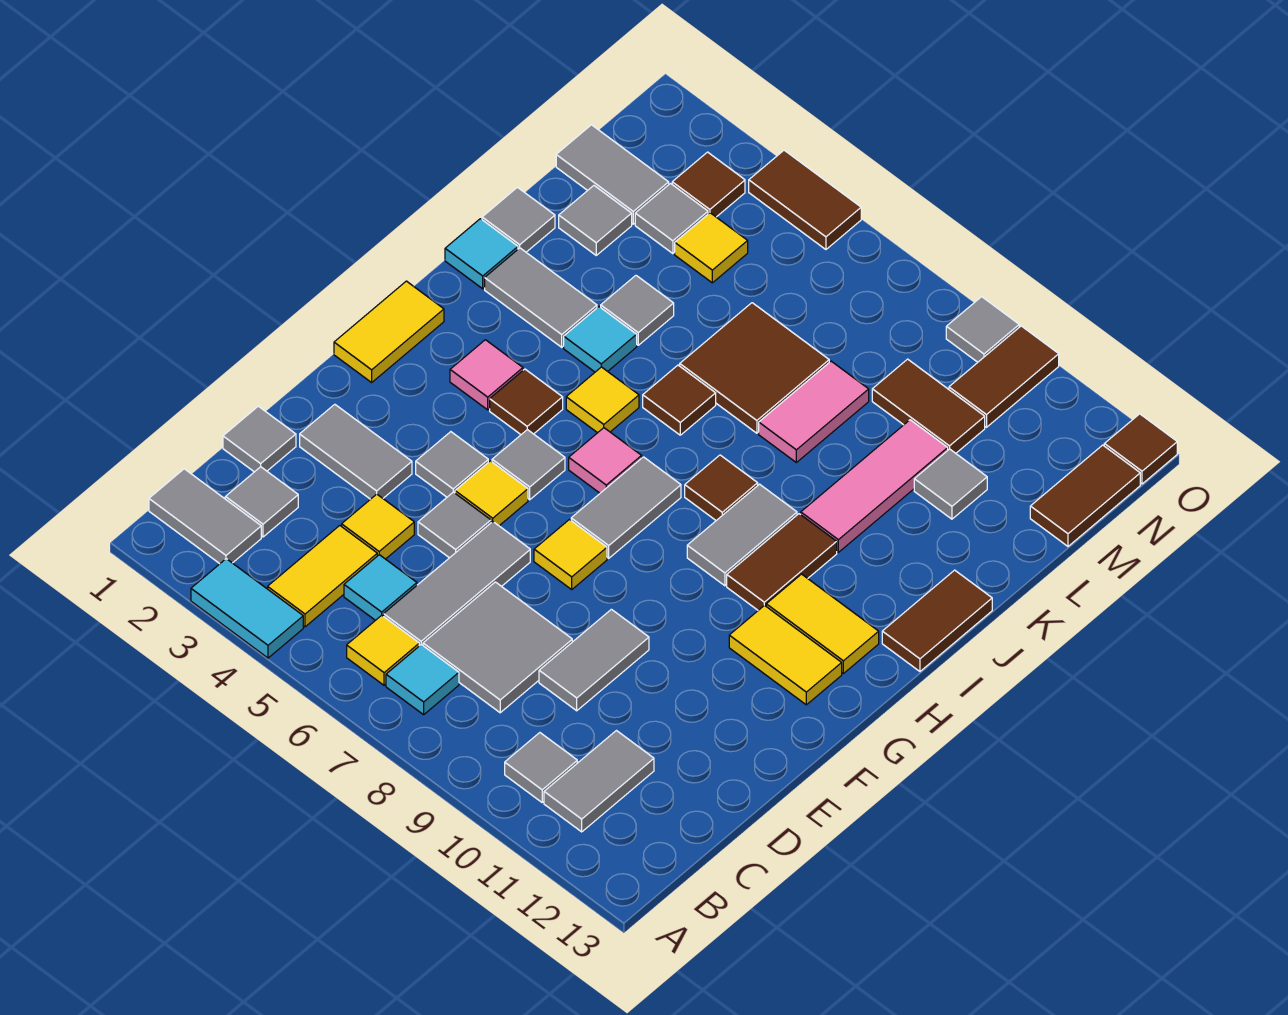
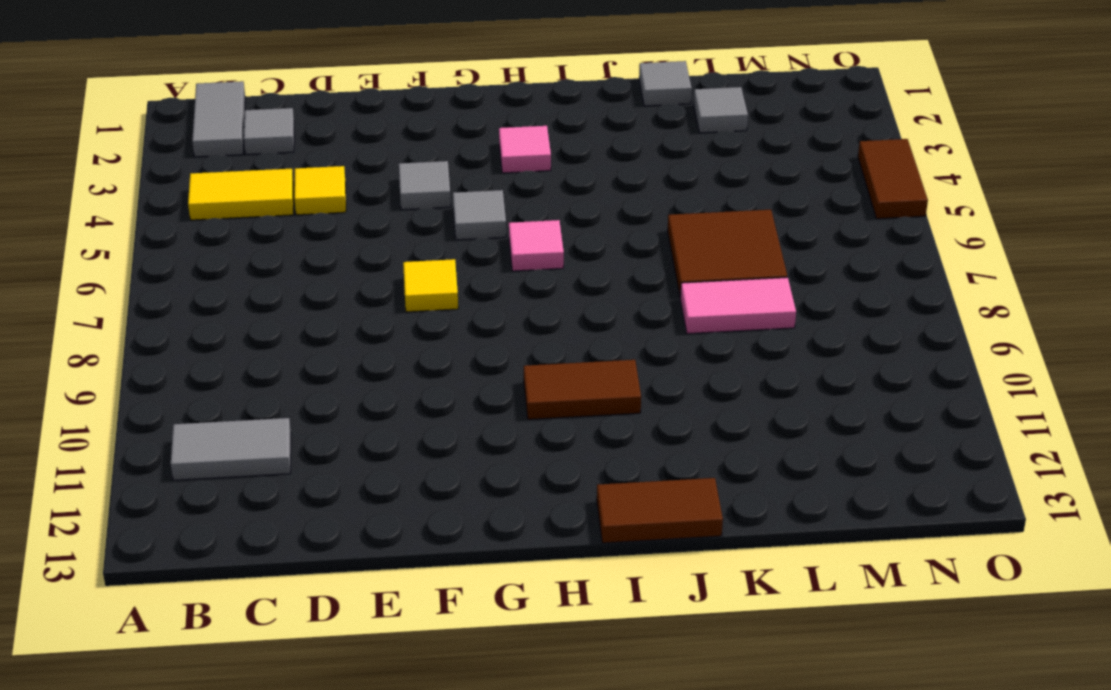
none -> cyan tile A3:A4 level 1
none -> yellow tile B6 level 1
none -> cyan tile B7 level 1
none -> grey tile B10 level 1

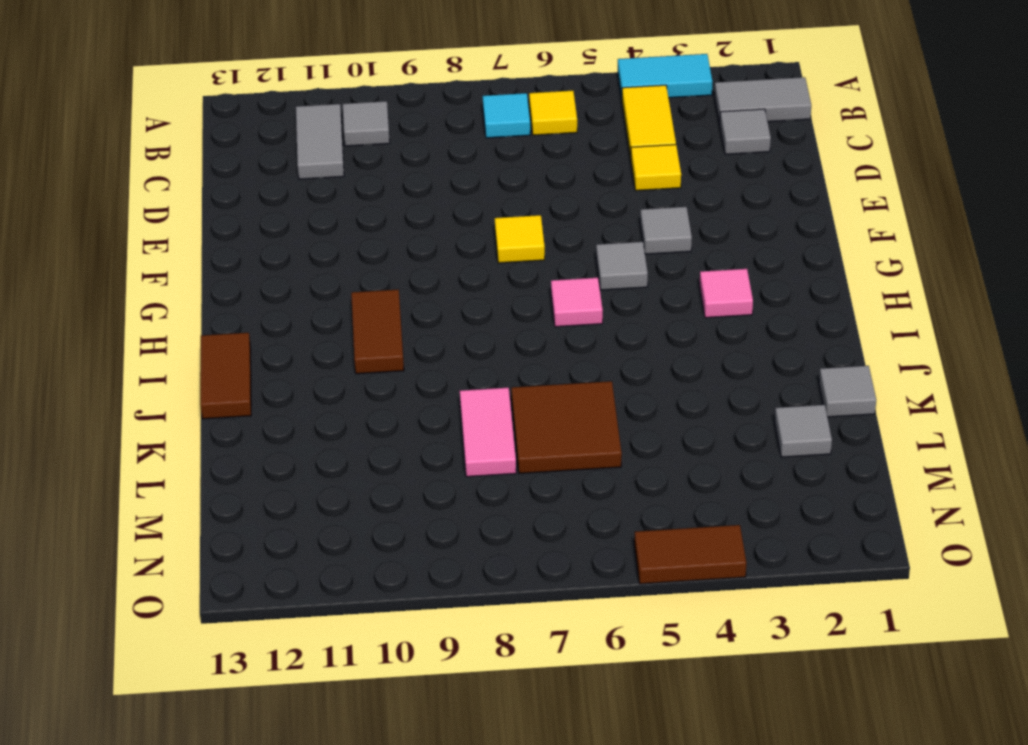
none -> cyan tile C5 level 1
none -> grey tile C6:E6 level 1
none -> grey tile C7:D8 level 1
none -> grey tile D1 level 1

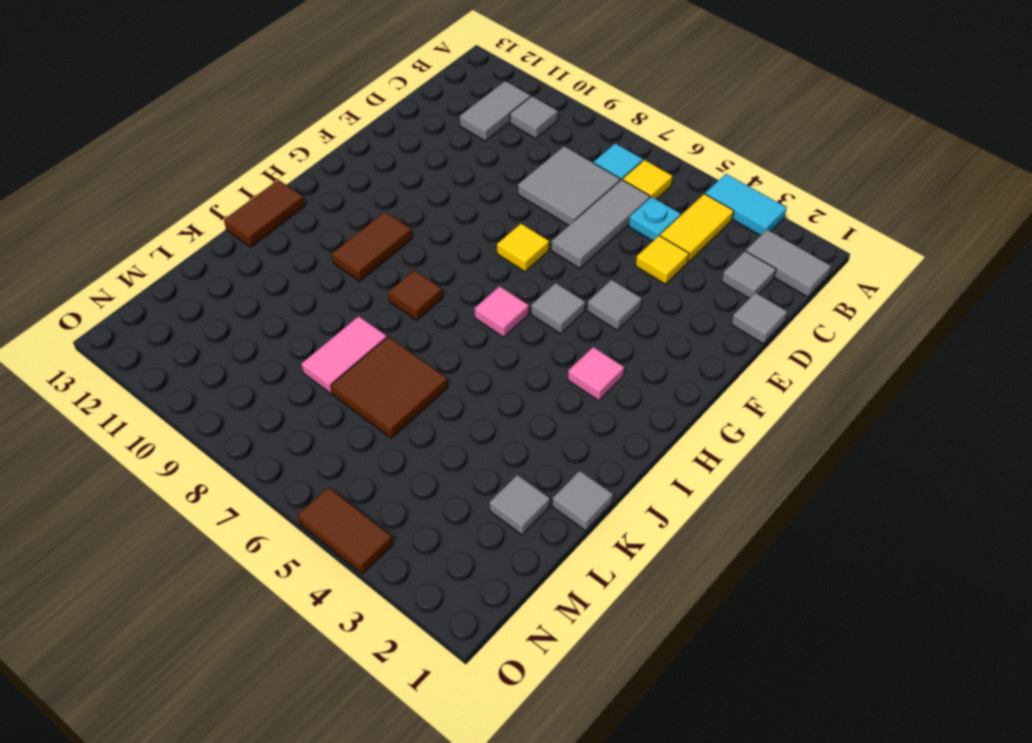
cyan plate C5 level 1 -> cyan tile C5 level 1
none -> grey tile D9:E9 level 1
none -> grey tile E2:E3 level 1
none -> grey tile E5 level 1
none -> yellow tile F5 level 1

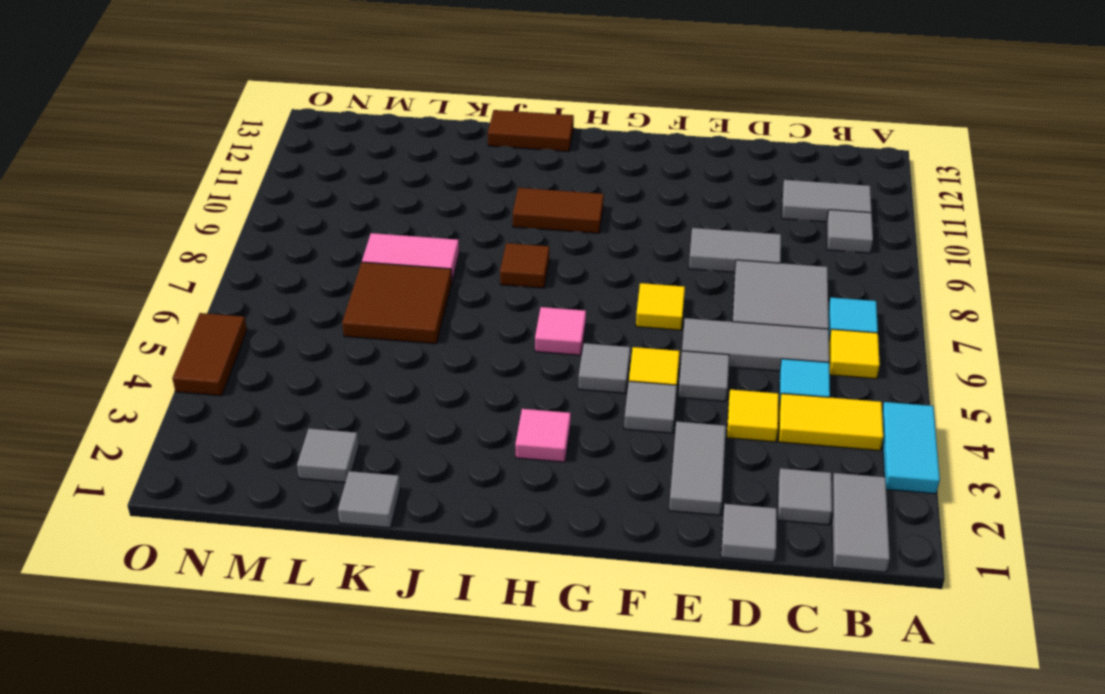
none -> yellow tile G1:H1 level 1
none -> grey tile G7:H7 level 1
none -> yellow tile G11:G12 level 1
none -> brown tile H4 level 1

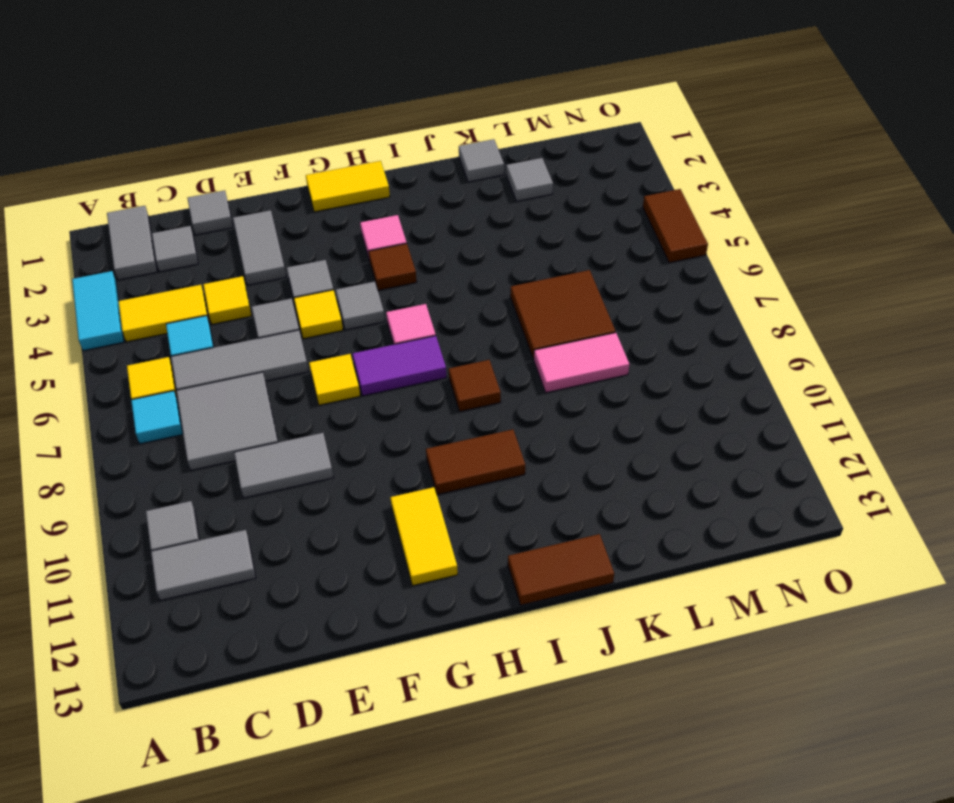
purple tile G7:H7 level 1 -> grey tile G7:H7 level 1
none -> grey tile H9:I9 level 1
none -> yellow tile H11:H12 level 1
none -> yellow tile I5 level 1
none -> cyan tile J1 level 1

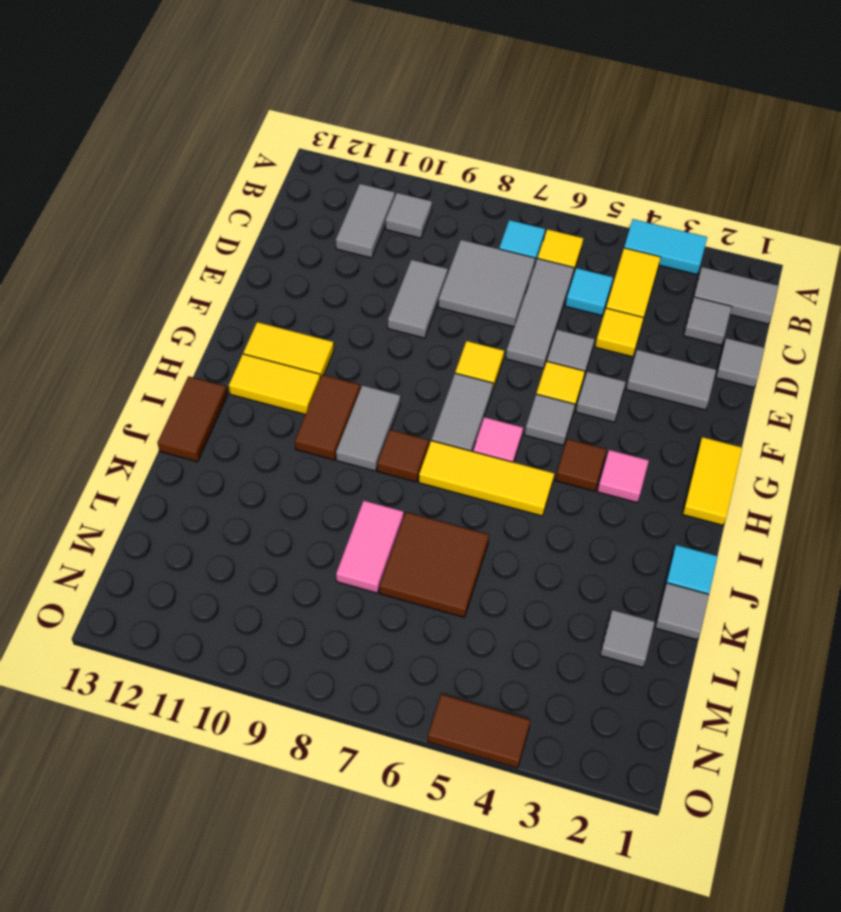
yellow tile I5:I7 level 1 -> yellow tile I5 level 1
none -> grey tile J2:J3 level 1
none -> cyan tile J4 level 1
none -> brown tile J6 level 1
none -> pink tile J10:L10 level 1

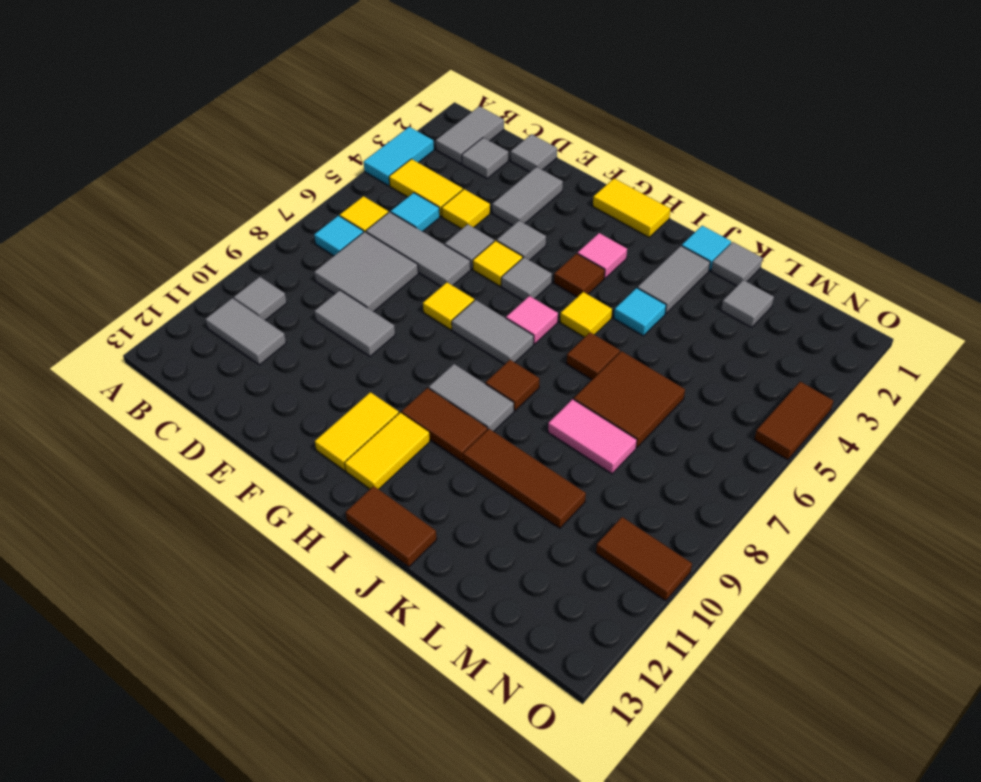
brown tile J10:L10 level 1 -> pink tile J10:L10 level 1
none -> grey tile K4 level 1
none -> grey tile L11 level 1
none -> grey tile M1:M2 level 1
none -> grey tile M3 level 1

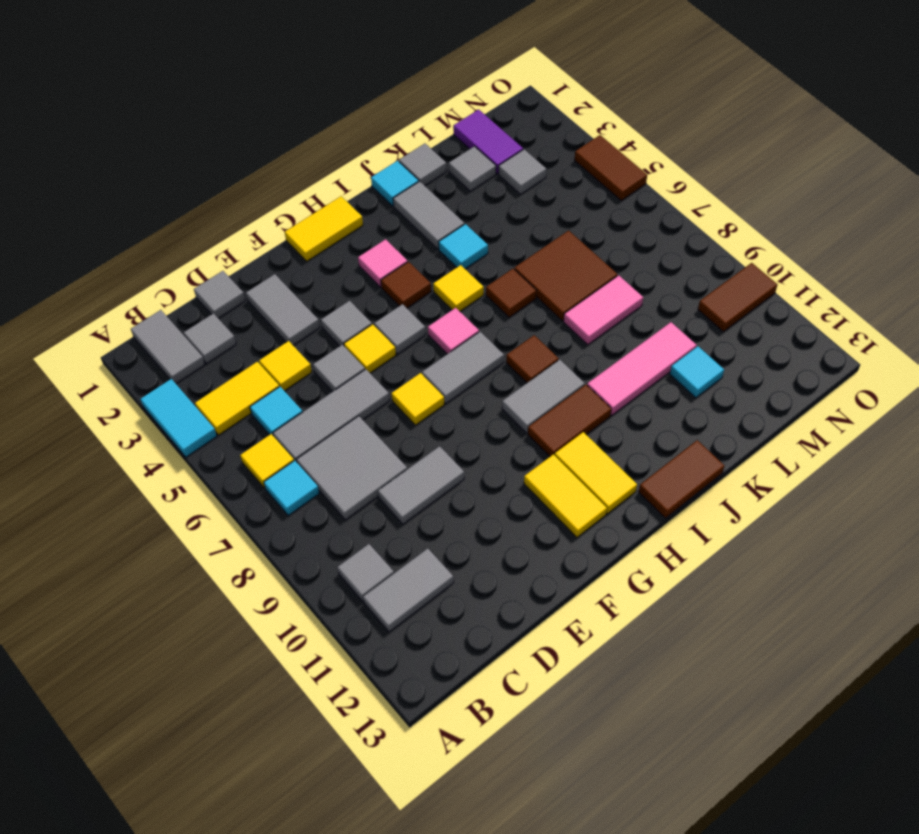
cyan tile L11 level 1 -> grey tile L11 level 1
purple tile M1:M2 level 1 -> grey tile M1:M2 level 1
none -> grey tile K4 level 1
none -> yellow tile M4 level 1
none -> brown tile M9:M10 level 1
none -> brown tile M13:N13 level 1

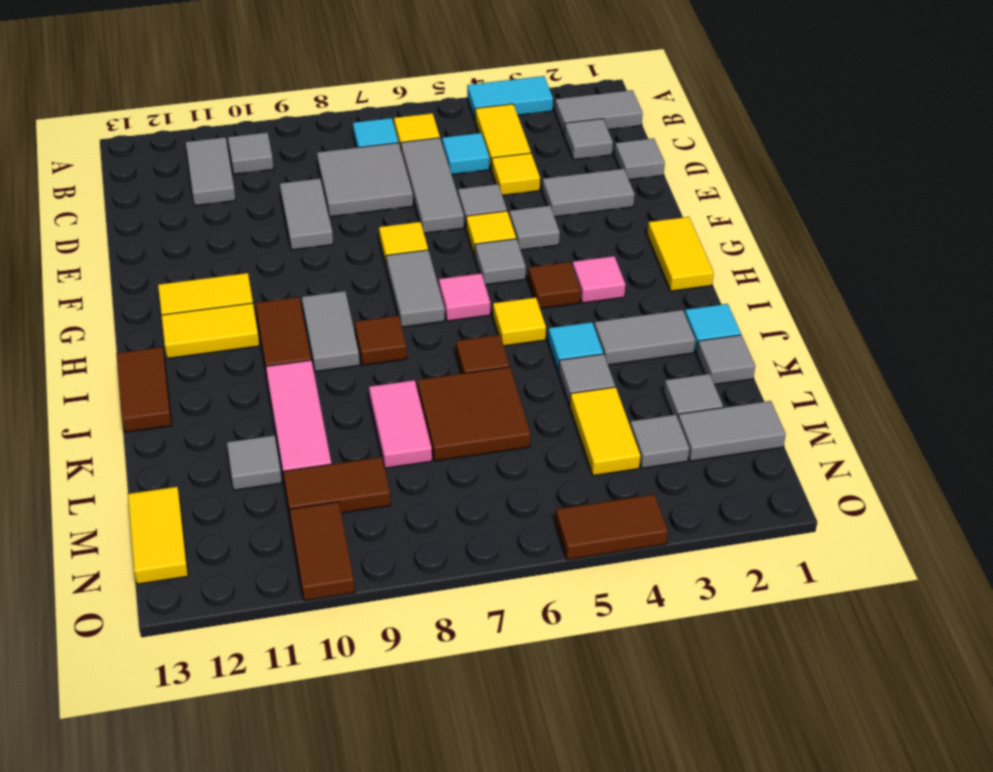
yellow tile L4:M4 level 1 -> yellow tile M4 level 1
yellow tile M13:N13 level 1 -> brown tile M13:N13 level 1
none -> brown tile N3 level 1
none -> grey tile O9 level 1
none -> brown tile O13 level 1

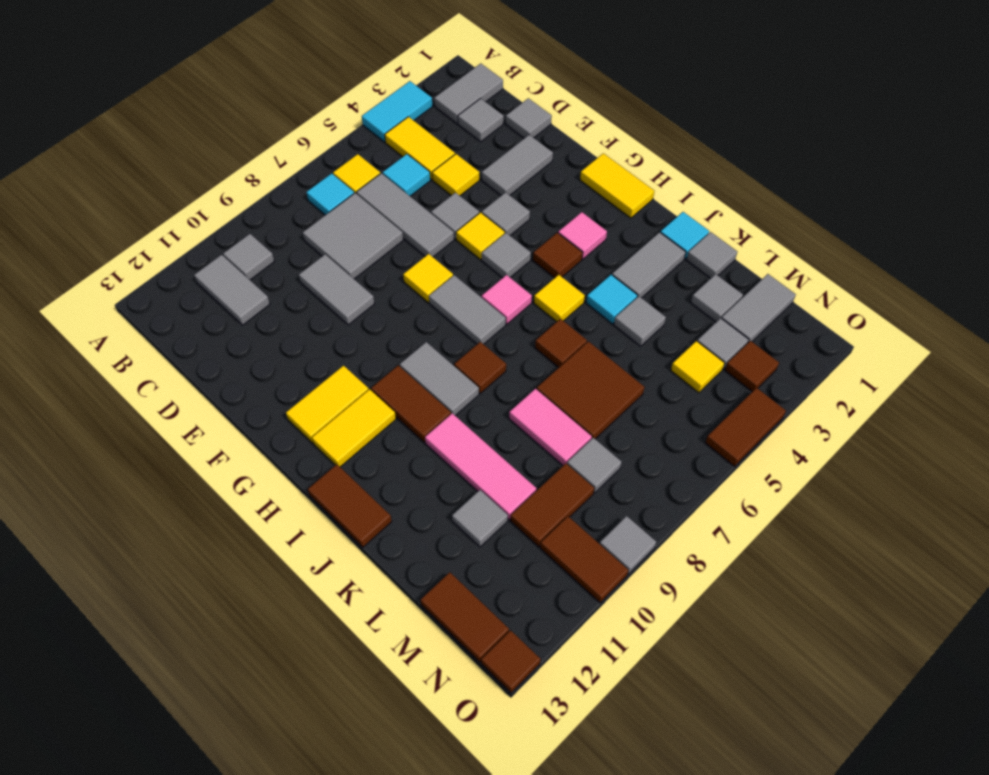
grey tile M8 level 1 -> none

